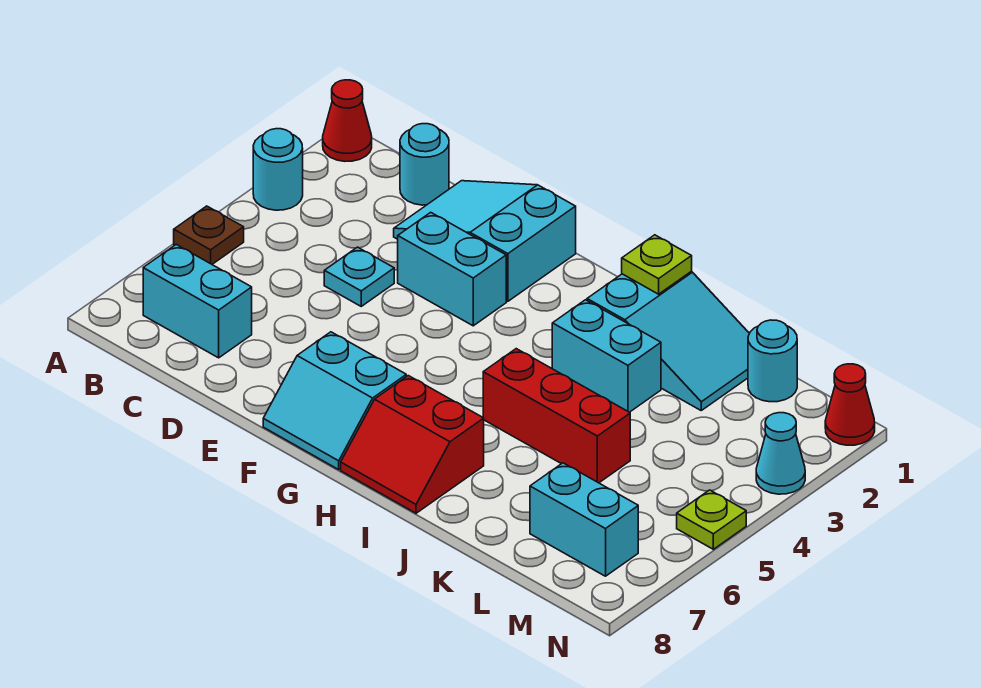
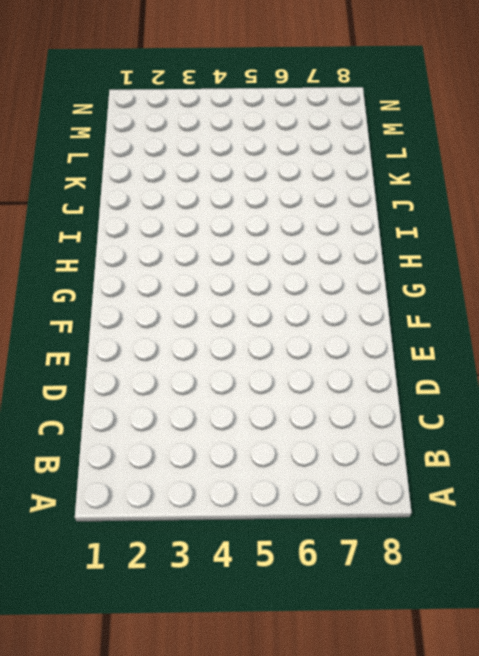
none -> red cone A1 level 1
none -> cyan round brick A3 level 1
none -> brown plate A5 level 1

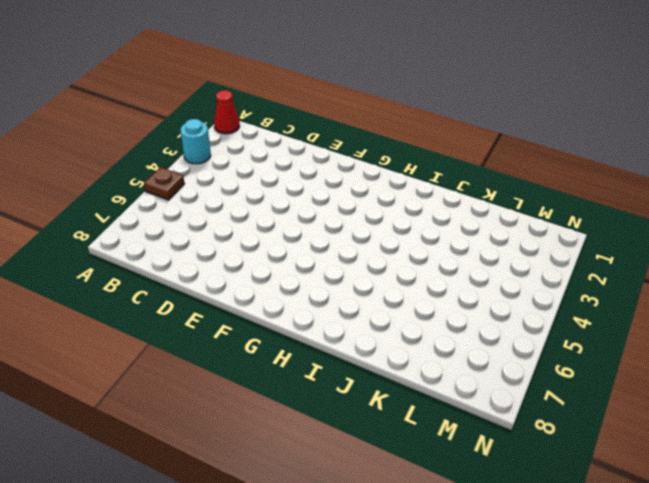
none -> cyan brick B7:C7 level 1
none -> cyan round brick C1 level 1
none -> cyan slope D1:F2 level 1 top F

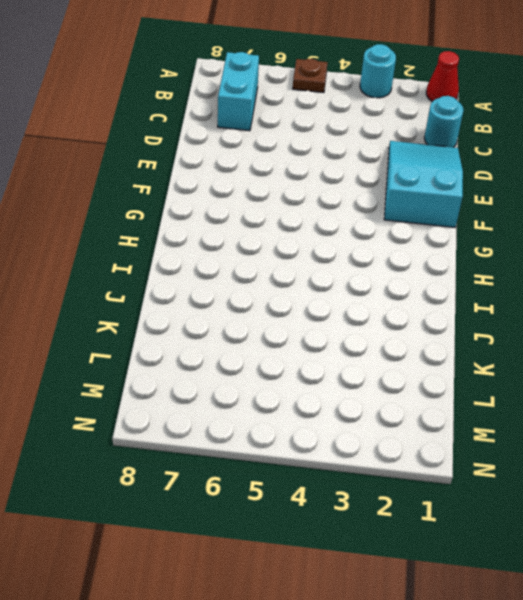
none -> cyan plate D4 level 1
none -> cyan brick E3:F3 level 1
none -> cyan slope F7:G8 level 1 top 7

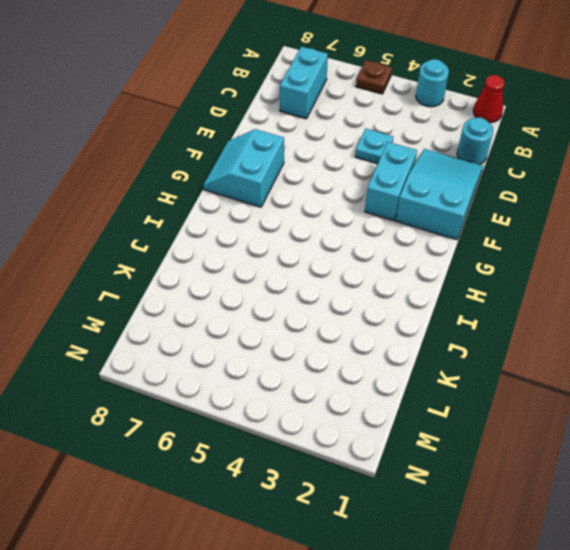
none -> red slope H7:I8 level 1 top 7
none -> cyan slope I1:K2 level 1 top I
none -> cyan brick I3:J3 level 1

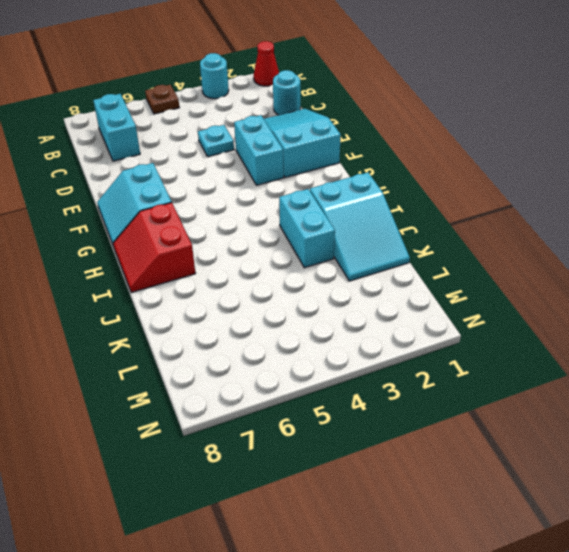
none -> red brick I5:K5 level 1
none -> cyan round brick L1 level 1
none -> cyan brick L7:M7 level 1

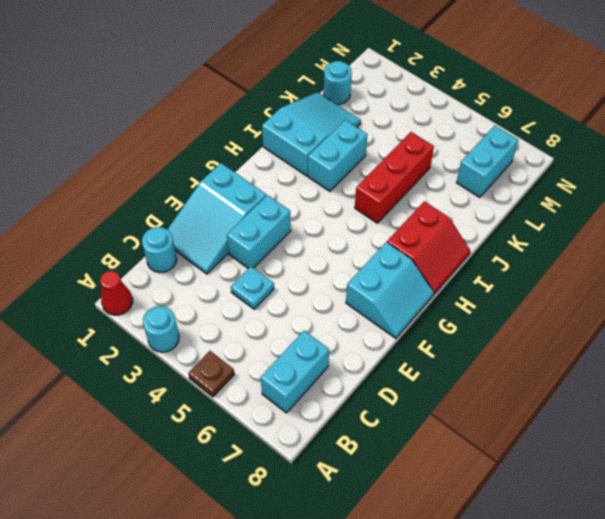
none -> red cone N1 level 1
none -> cyan cone N3 level 1
none -> lime plate N5 level 1

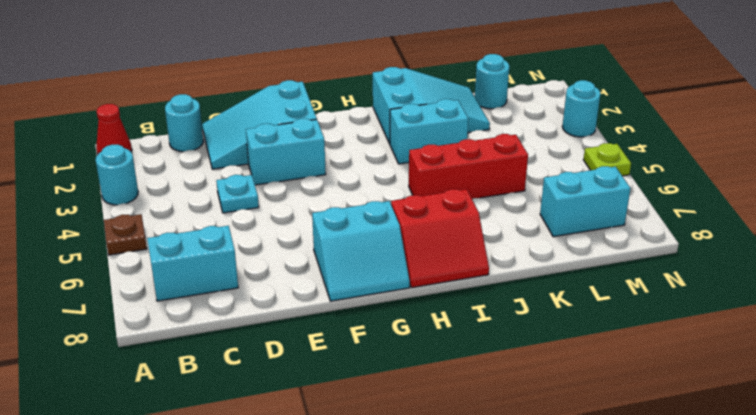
cyan round brick N3 level 1 -> cyan cone N3 level 1
none -> red cone N1 level 1
none -> lime plate I1 level 2

